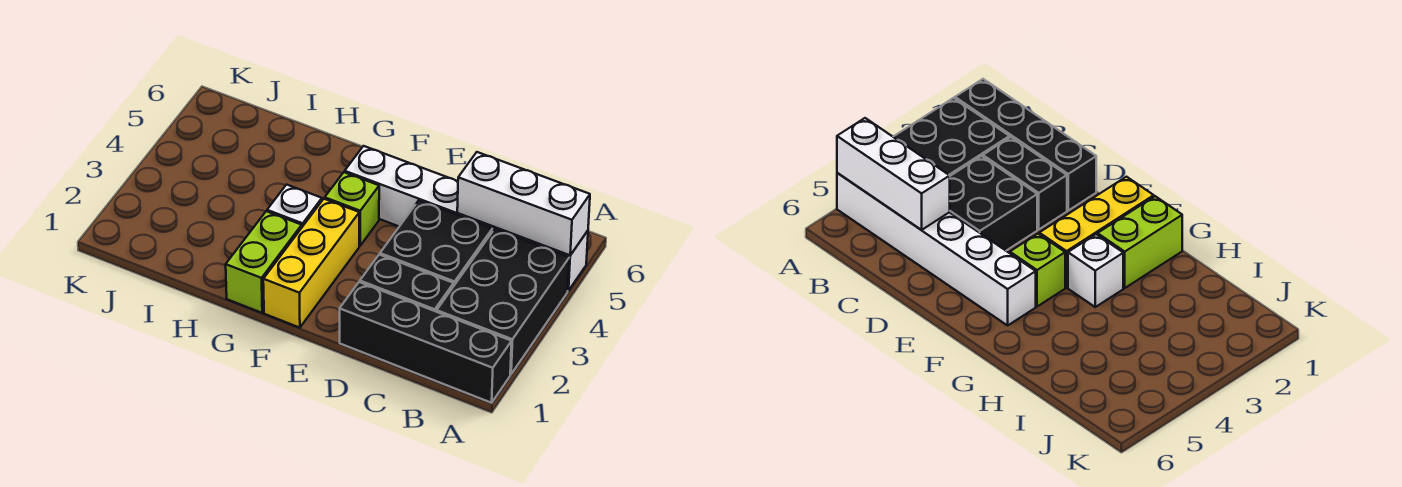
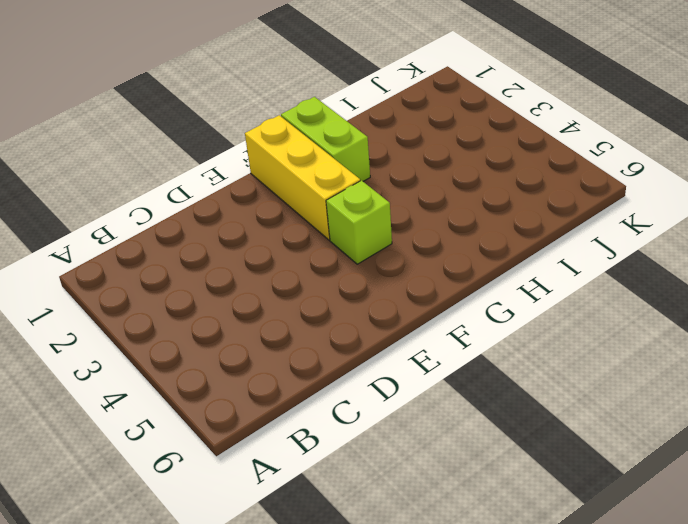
none -> black brick A1:D1 level 1
none -> black brick A2:B4 level 1

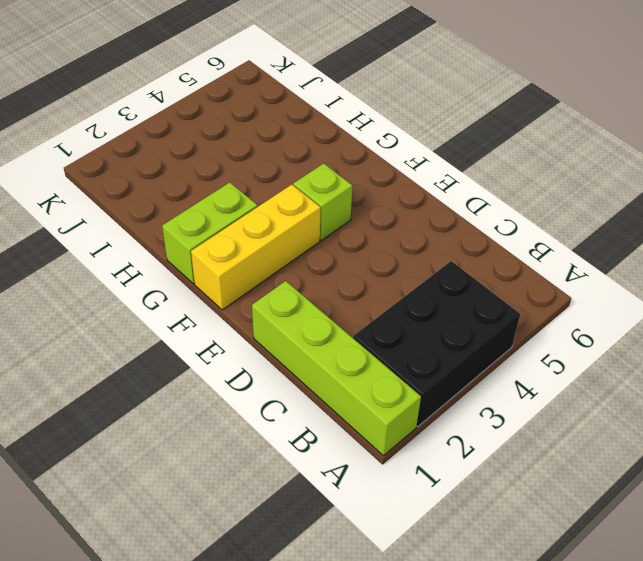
lime brick A1:D1 level 1 -> black brick A1:D1 level 1
none -> white brick A5:F5 level 1
none -> black brick C2:D2 level 1

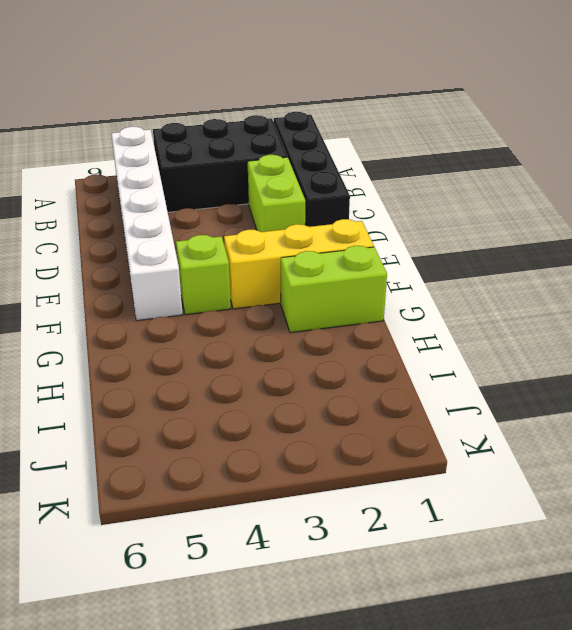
lime brick C2:D2 level 1 -> black brick C2:D2 level 1
none -> black brick C3:D4 level 1
none -> white brick G3 level 1

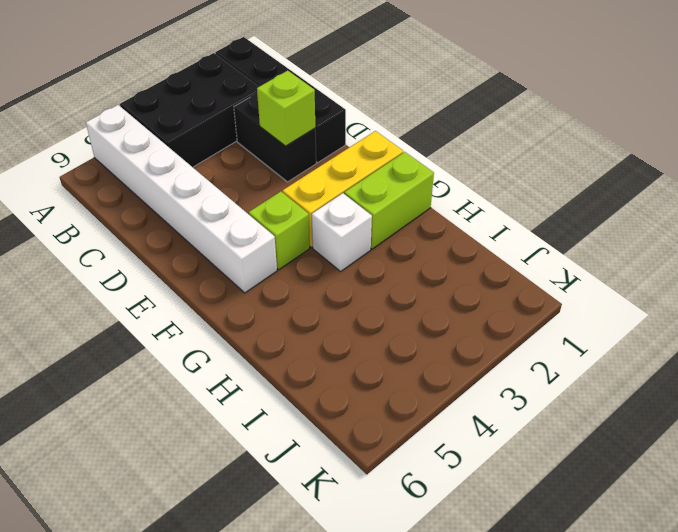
lime brick D2 level 2 -> none
none -> black brick C3:D4 level 1
none -> white brick A5:C5 level 2

